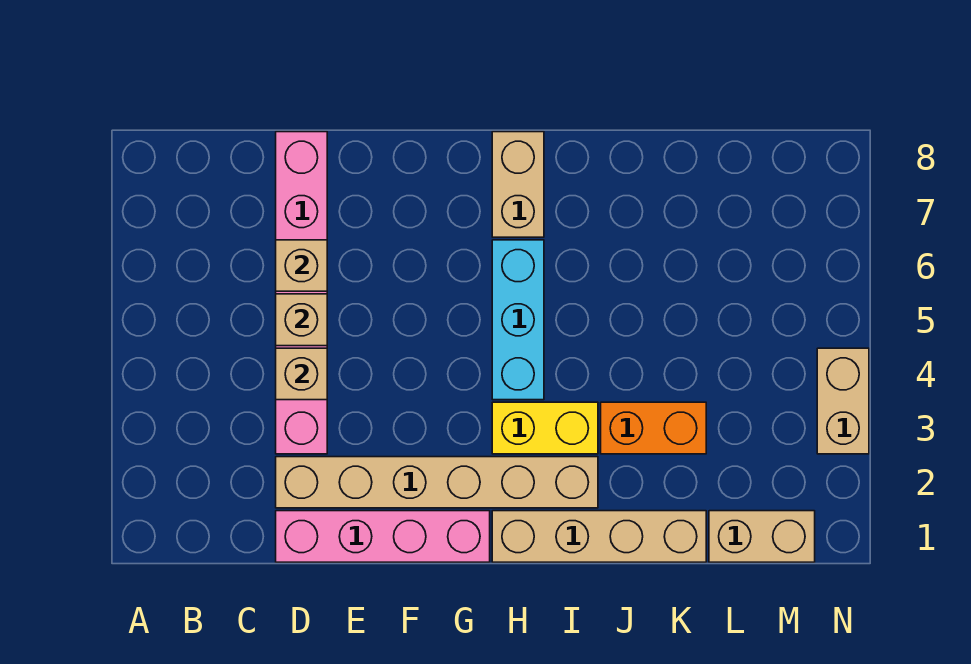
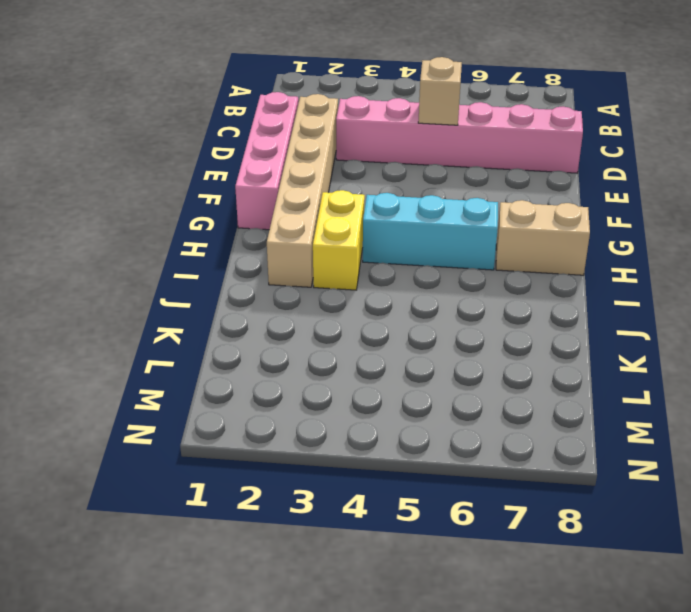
none -> tan brick H1:K1 level 1
none -> orange brick J3:K3 level 1
none -> tan brick L1:M1 level 1

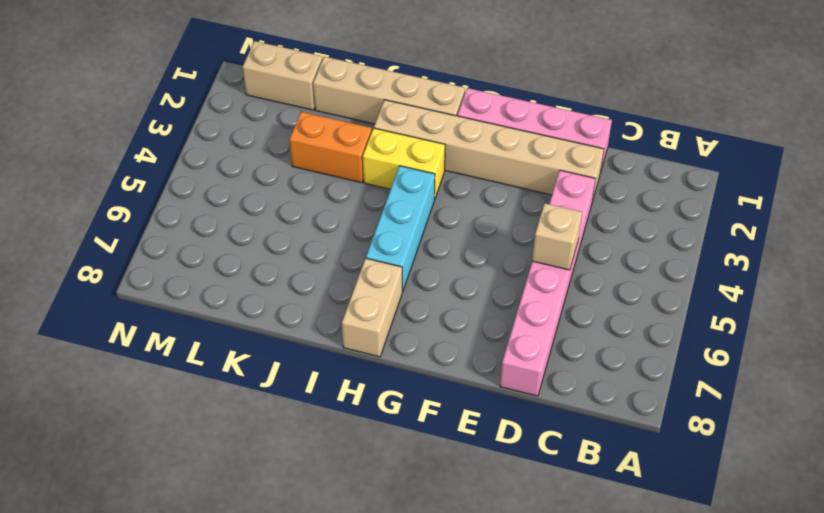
none -> tan brick N3:N4 level 1
none -> tan brick D4 level 2
none -> tan brick D6 level 2

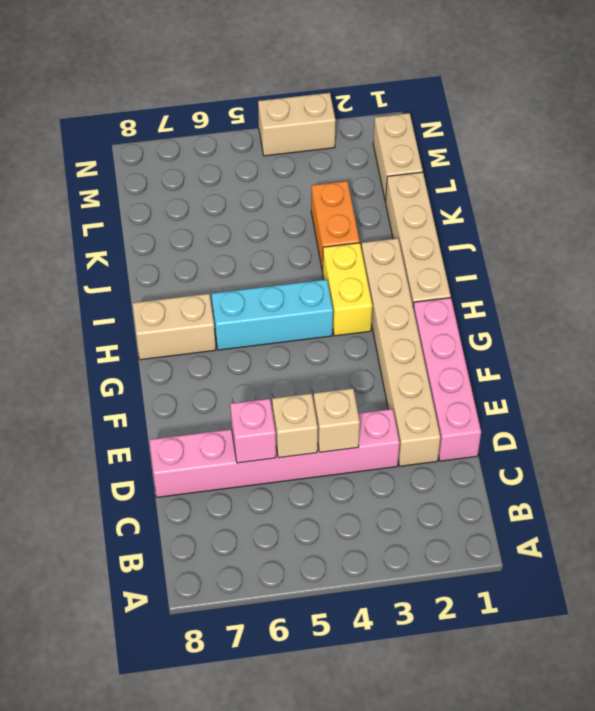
pink brick D6 level 2 -> tan brick D6 level 2

